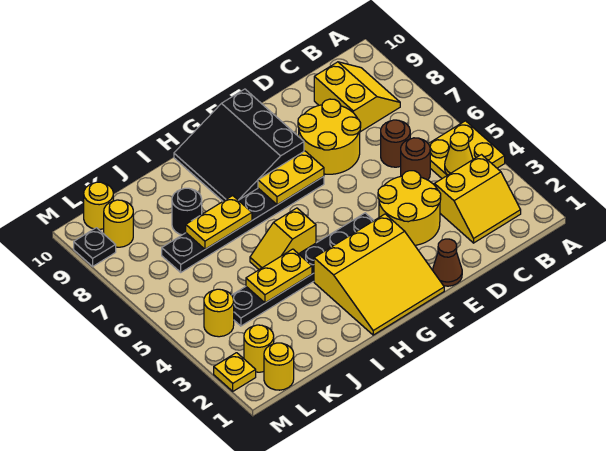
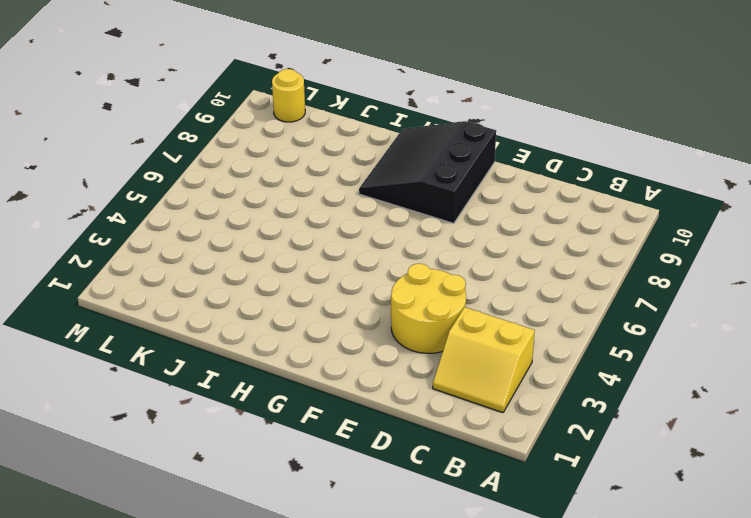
none -> yellow plate A4:B5 level 1
none -> yellow slope B8:C9 level 1 top C
none -> brown round brick C5 level 1

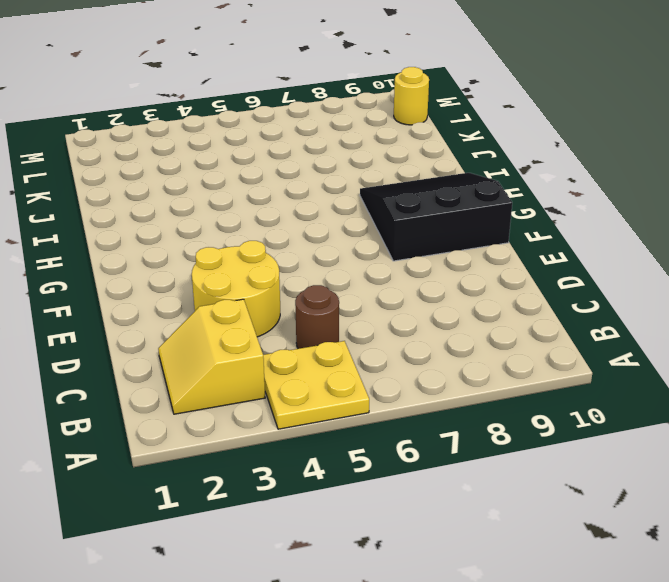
none -> yellow slope B8:C9 level 1 top C
none -> brown round brick C6 level 1
none -> yellow round brick D7:E8 level 1

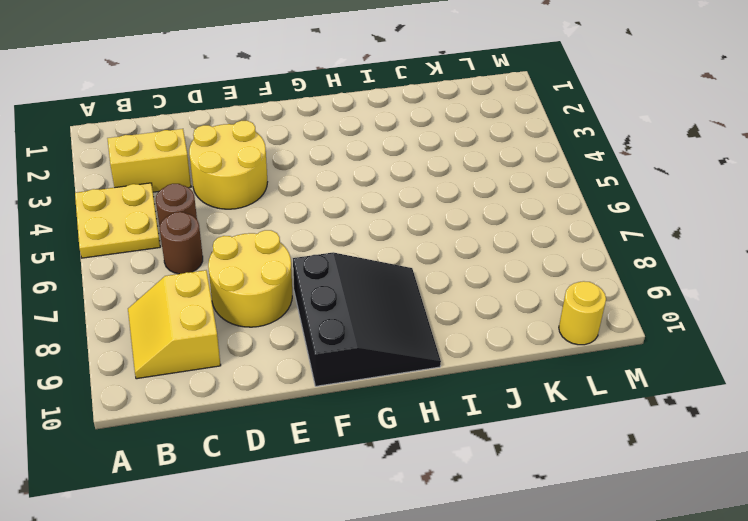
none -> brown cone E1 level 1
none -> yellow slope F1:H3 level 1 top 3
none -> black plate F4:K4 level 1

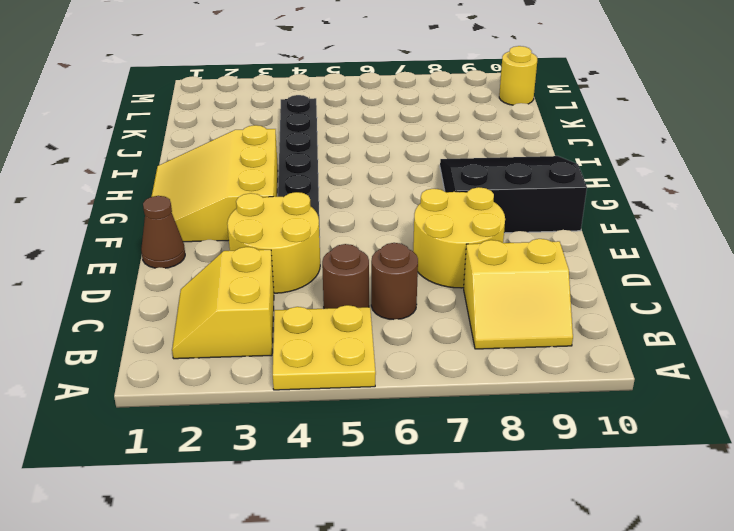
none -> black plate F7:K7 level 1
none -> yellow slope H5:I5 level 1 top H
none -> black round brick J8 level 1

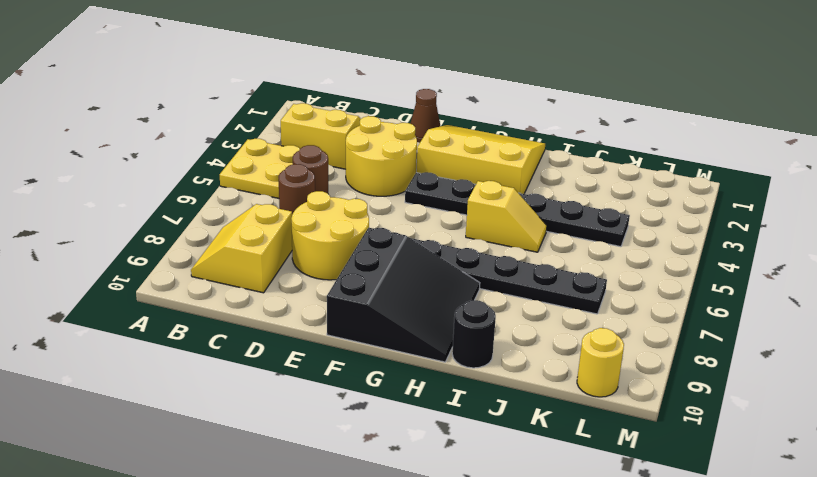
black round brick I10 level 1 -> black round brick J8 level 1
none -> yellow round brick L1 level 1
none -> yellow round brick L2 level 1
none -> yellow round brick L4 level 1

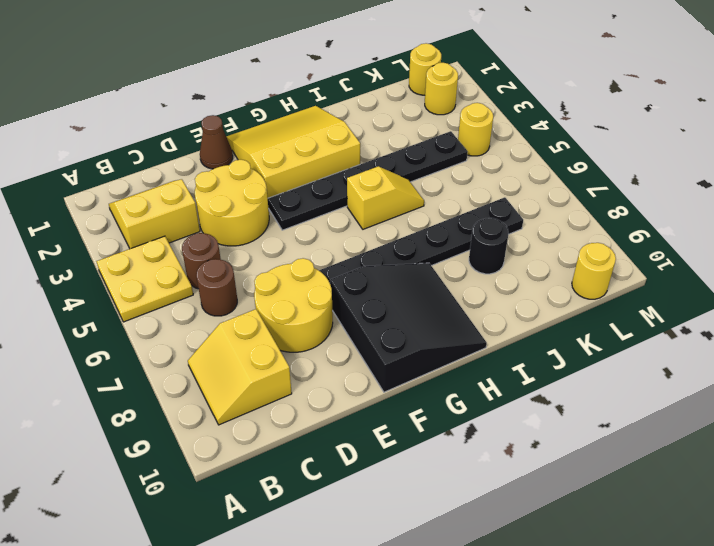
none -> yellow round brick L9 level 1
none -> yellow plate M2 level 1
none -> black plate M9 level 1

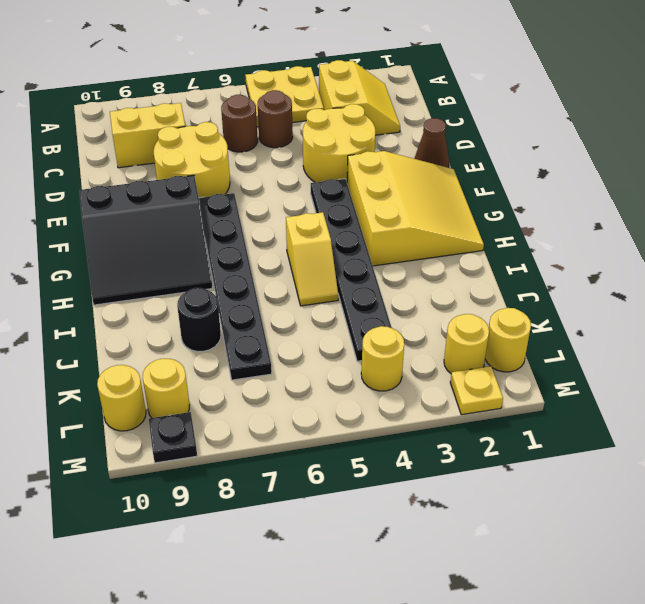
none -> yellow cone B4 level 2
none -> yellow plate F7:G7 level 2
none -> yellow plate I4:J4 level 2

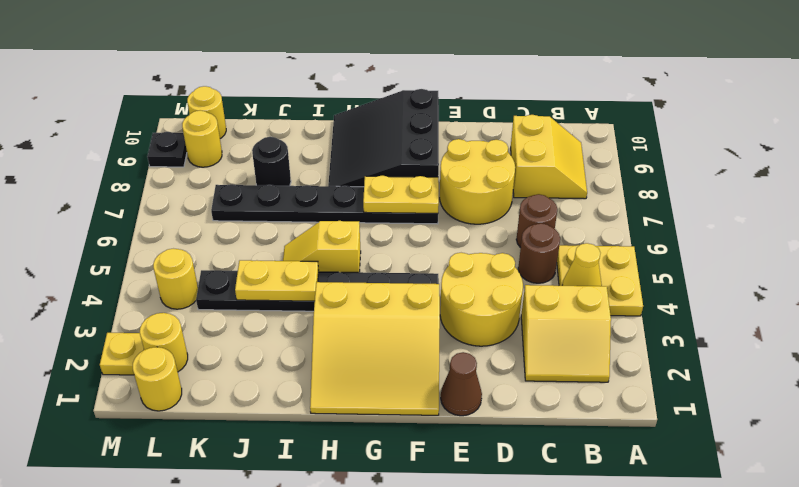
none -> yellow plate I7:J7 level 2

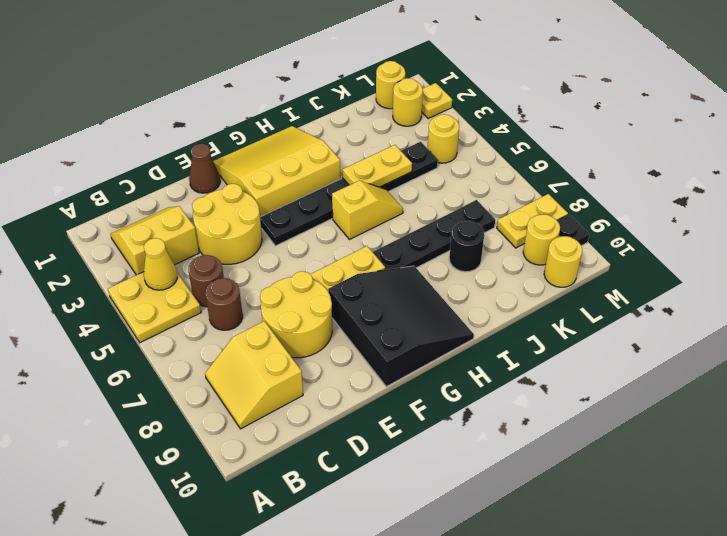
yellow plate L8:M8 level 1 -> yellow plate I7:J7 level 2

